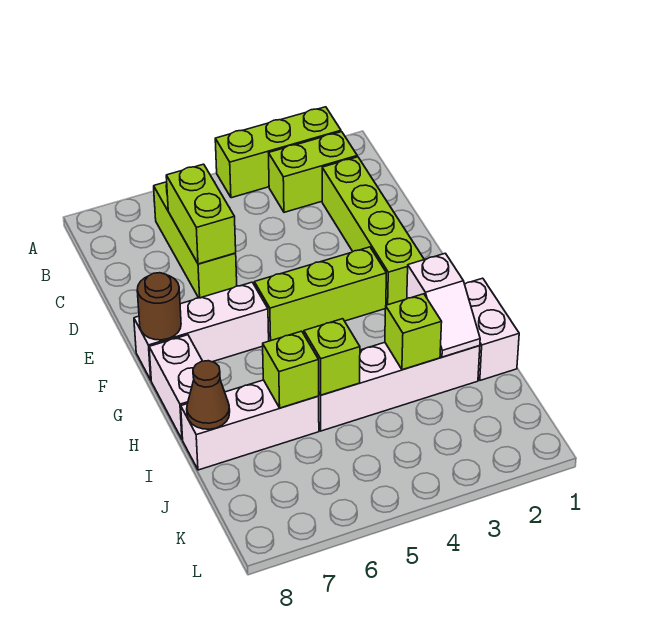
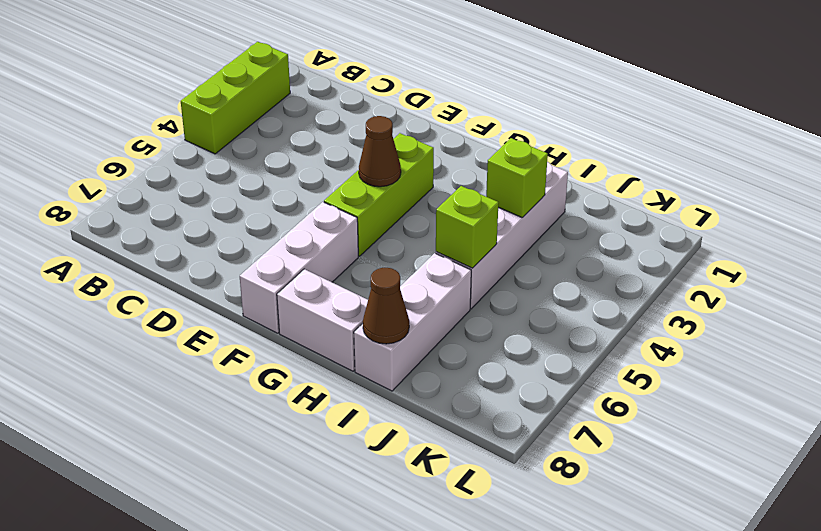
brown cone F4 level 2 -> none
none -> lime brick B2:B3 level 1
none -> lime brick B6:D6 level 1
none -> lime brick C2:F2 level 1

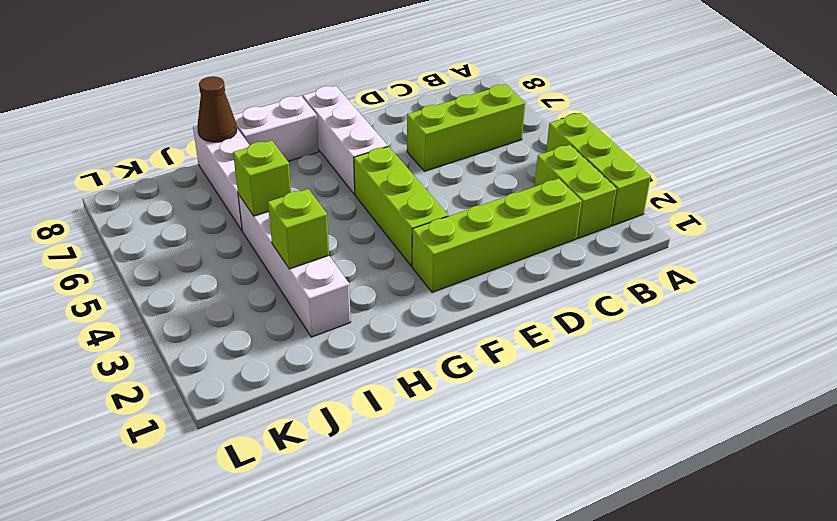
none -> white brick H1:I1 level 1
none -> lime brick C6:D6 level 2
none -> brown round brick F8 level 2

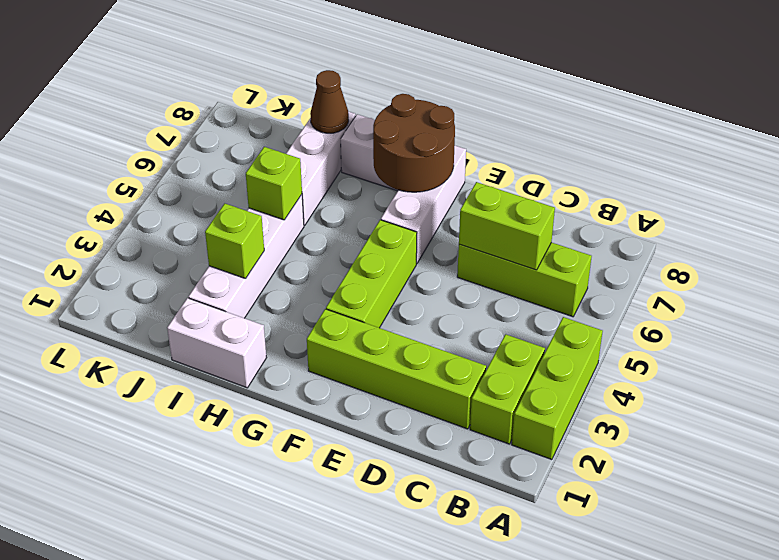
brown round brick F7:G8 level 2 -> brown round brick F8 level 2
none -> white slope H2:I2 level 2 top H
none -> lime brick I6 level 2

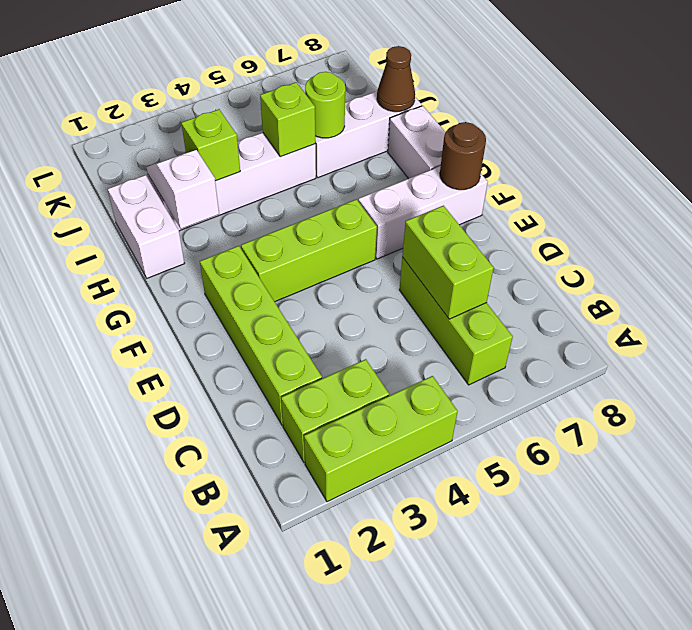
lime round brick I6 level 2 -> lime brick I6 level 2

